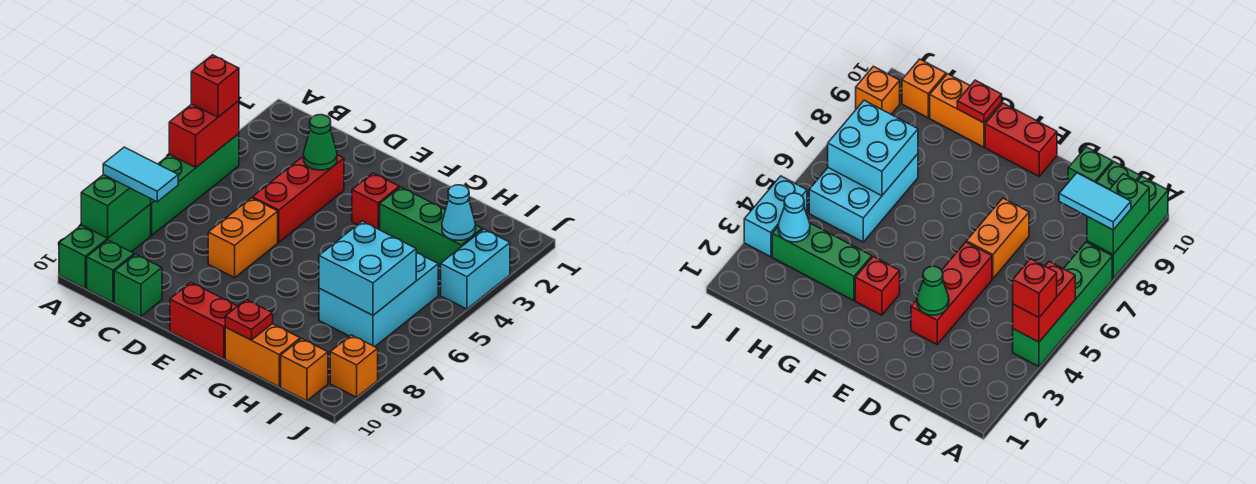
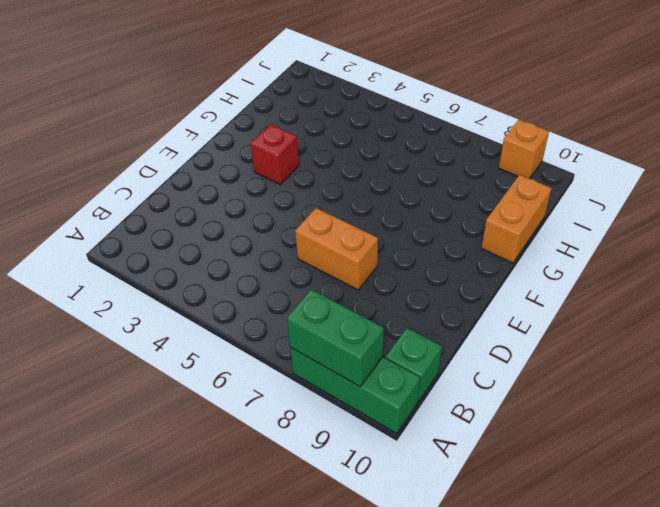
none -> green brick A4:A7 level 1
none -> green brick C10 level 1
none -> red brick D3:D5 level 1

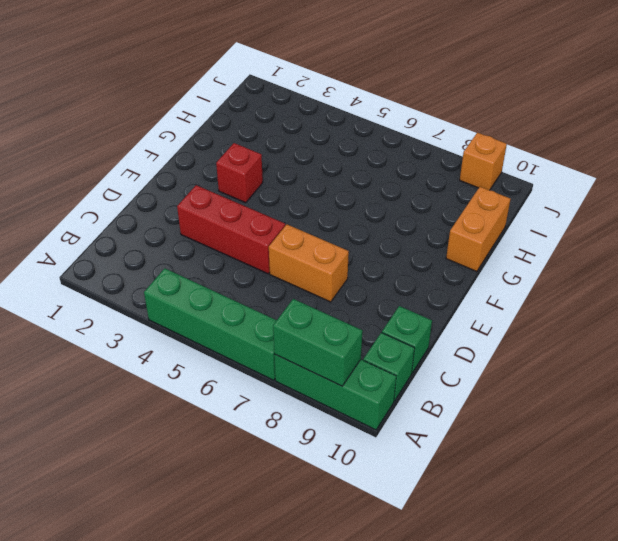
none -> red brick E10:F10 level 1
none -> green brick G3:I3 level 1
none -> cyan brick H5:I7 level 1

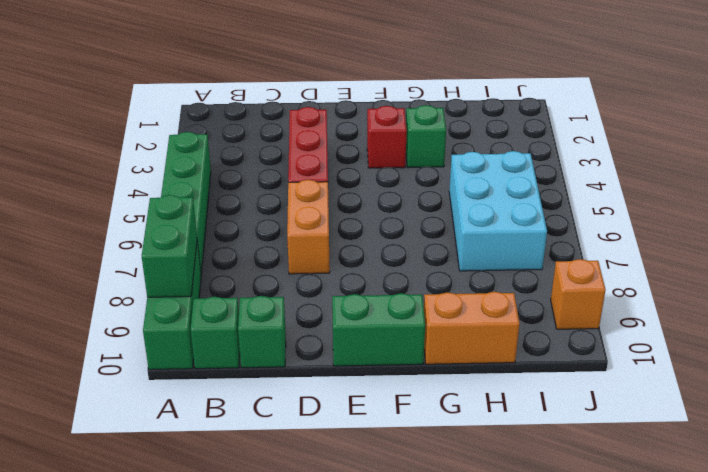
green brick E10:F10 level 1 -> red brick E10:F10 level 1
green brick G3 level 1 -> green brick G3:I3 level 1
none -> orange brick I10 level 1
none -> cyan brick J3:J4 level 1
none -> red brick A4:A5 level 2

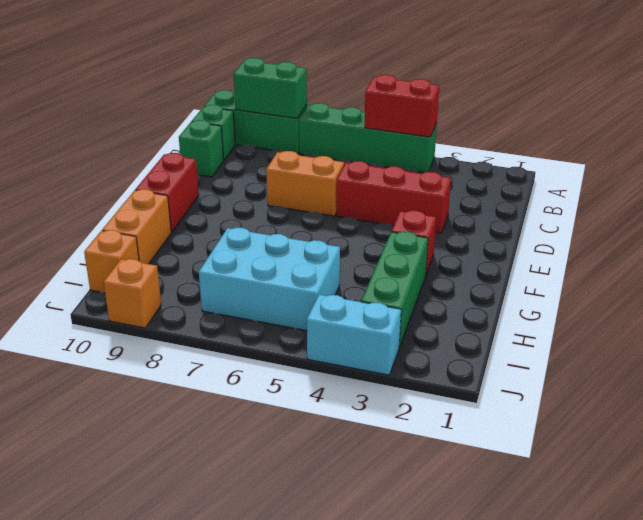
none -> green cone D3 level 2
none -> red plate G10 level 2
none -> cyan brick H6:I7 level 2

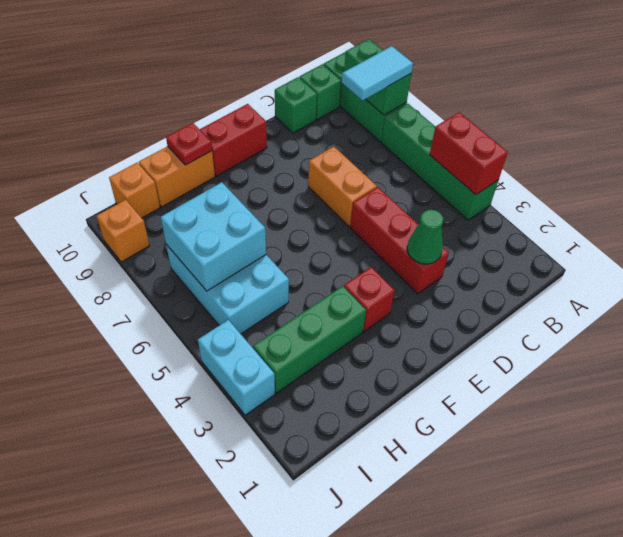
none -> cyan cone I3 level 2
none -> red brick A4 level 3

